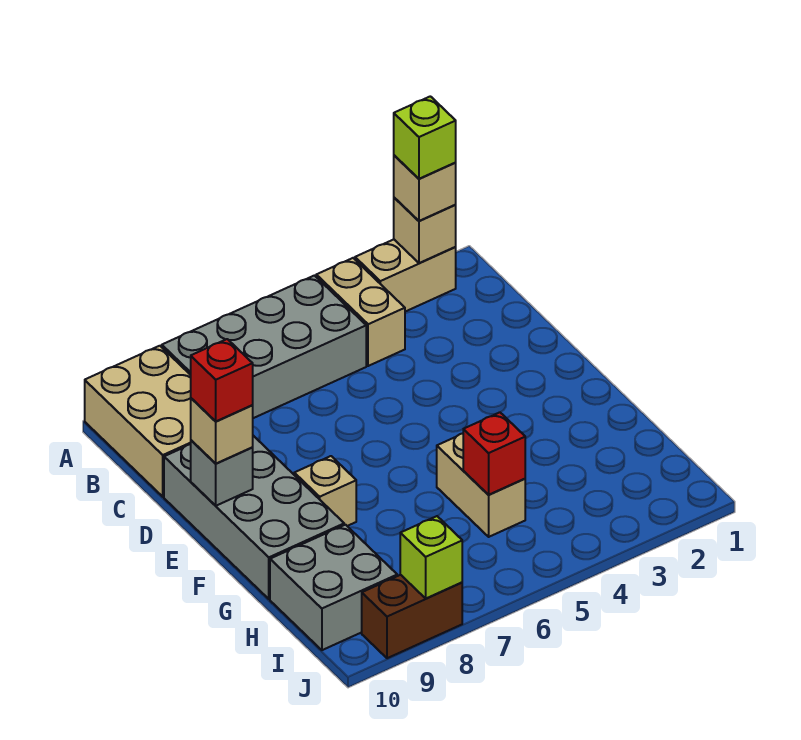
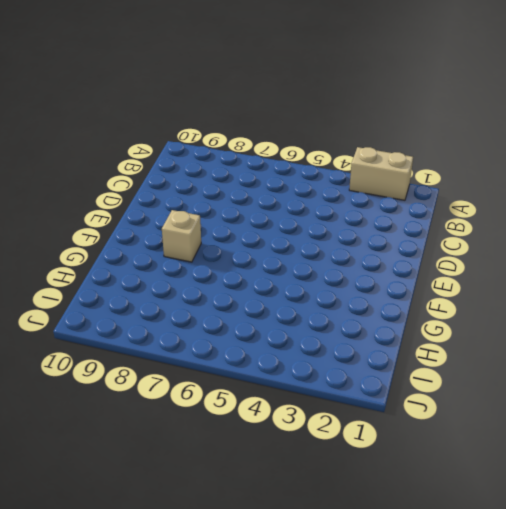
none -> tan brick A4:B4 level 1
none -> grey brick A5:B8 level 1
none -> tan brick A9:C10 level 1

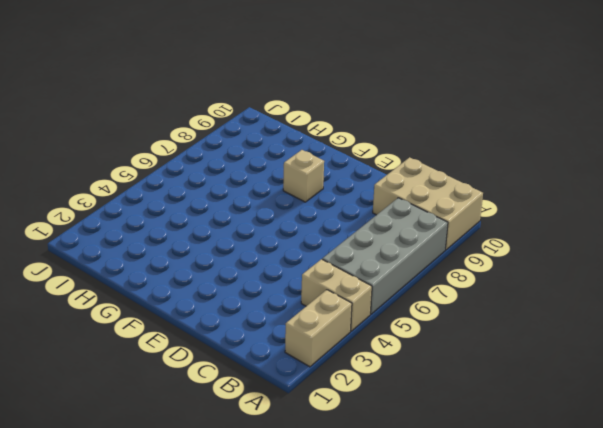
none -> grey brick D9:G10 level 1
none -> tan brick G5:H5 level 1
none -> grey brick H9:I10 level 1

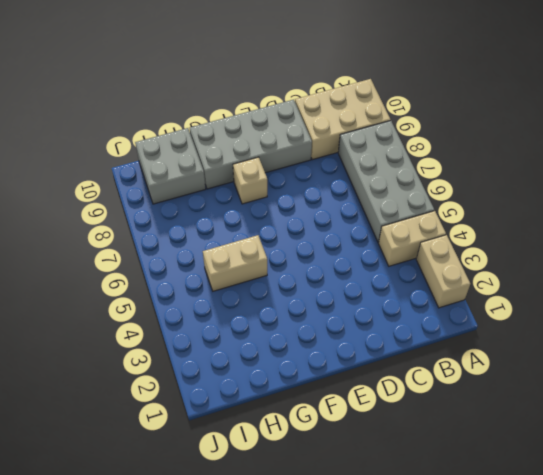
none -> brown brick J8:J9 level 1
none -> tan brick A2 level 2
none -> grey brick E10 level 2

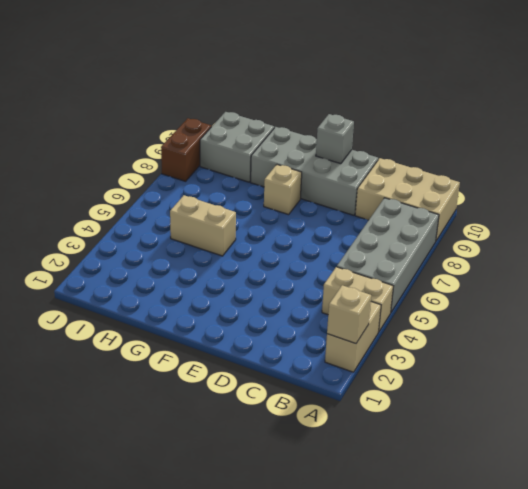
none -> red brick H5 level 2
none -> lime brick J8 level 2
none -> tan brick A2 level 3

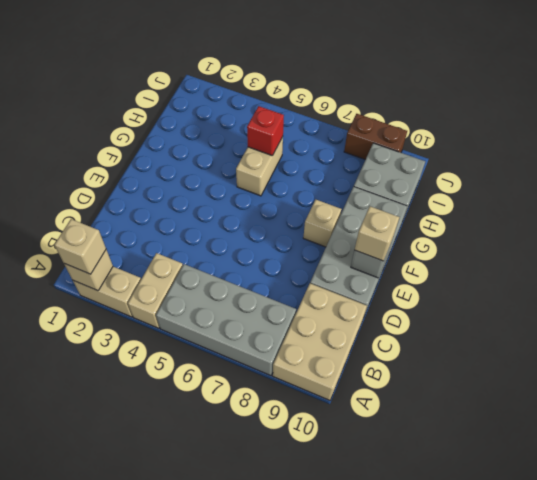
none -> lime brick J8 level 2
none -> lime brick A2 level 4
none -> red brick E10 level 4

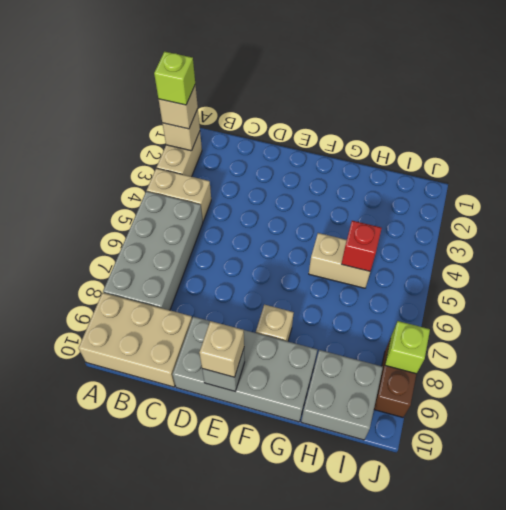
none -> red brick E10 level 4

